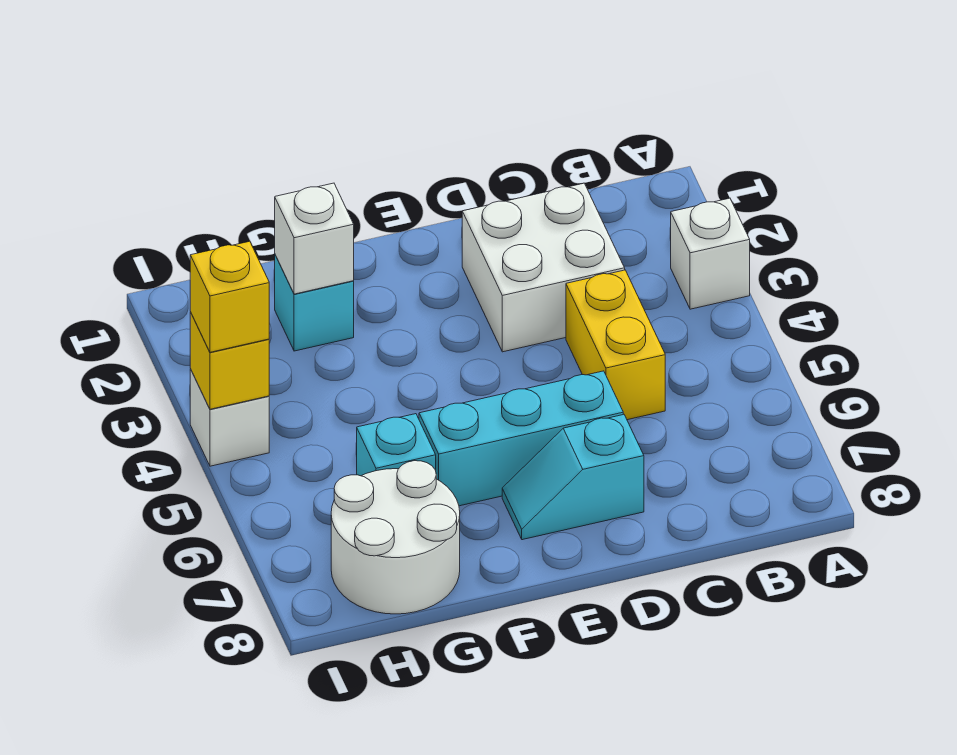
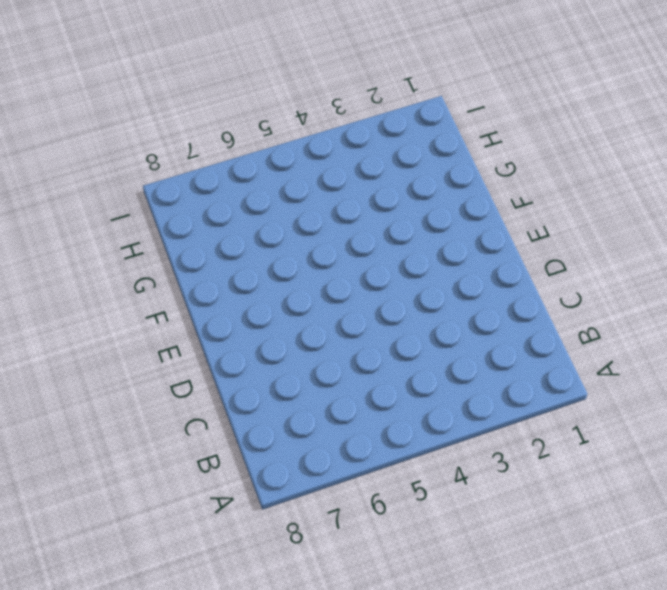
none -> white brick A3 level 1
none -> white brick C2:D3 level 1
none -> yellow brick C4:C5 level 1

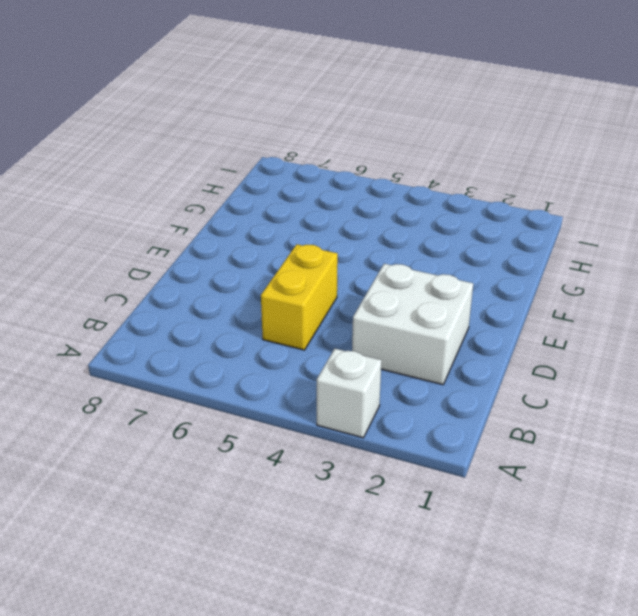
yellow brick C5:D5 level 1 -> yellow brick C4:C5 level 1
none -> cyan brick D6:F6 level 1
none -> cyan slope D7:E7 level 1 top D
none -> cyan brick G2 level 1

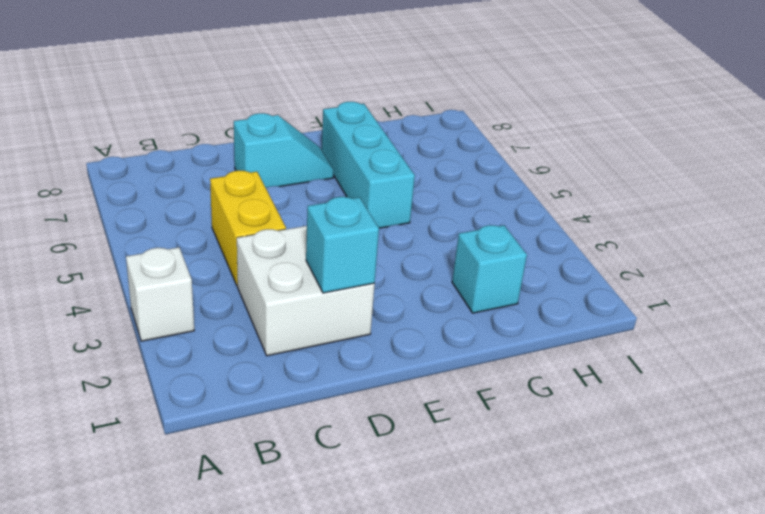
cyan brick D2 level 2 -> cyan brick G6 level 1
cyan brick F5:F7 level 1 -> cyan brick D6:F6 level 1
none -> white round brick G7:H8 level 1
none -> white brick I4 level 1
none -> white brick G2 level 2

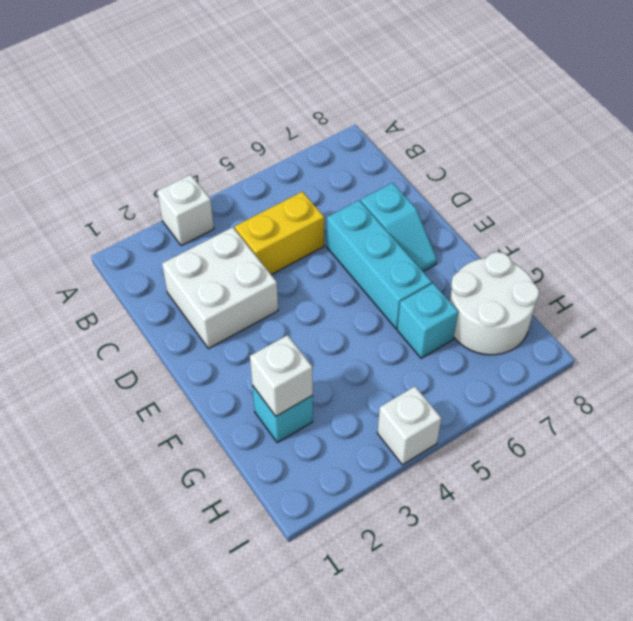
none -> yellow brick I4 level 2
none -> yellow brick I4 level 3

